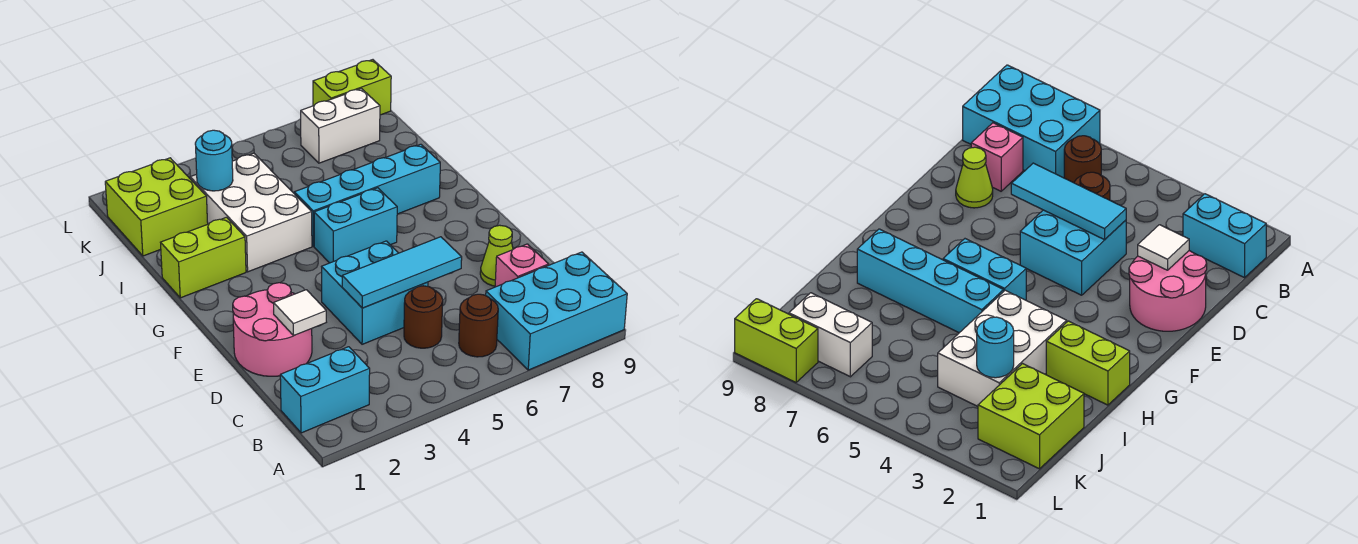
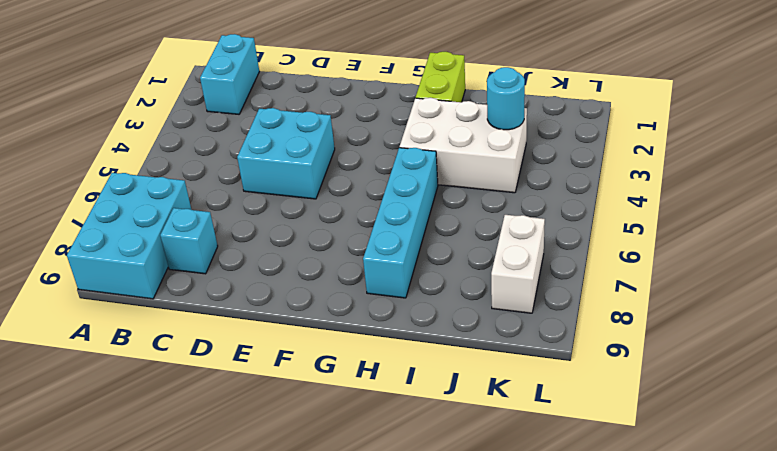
cyan brick C8 level 1 -> pink brick C8 level 1
none -> brown round brick B6 level 1
none -> brown round brick C5 level 1
none -> pink round brick D1:E2 level 1

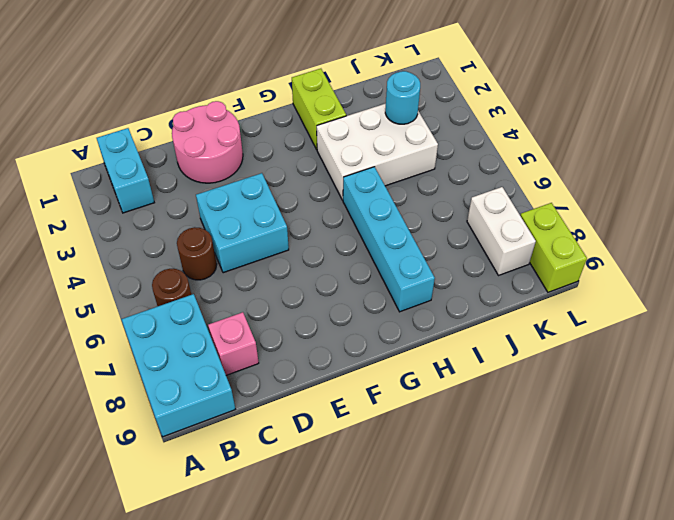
none -> lime cone D8 level 1
none -> cyan brick G5:G6 level 1
none -> lime brick J1:K2 level 1

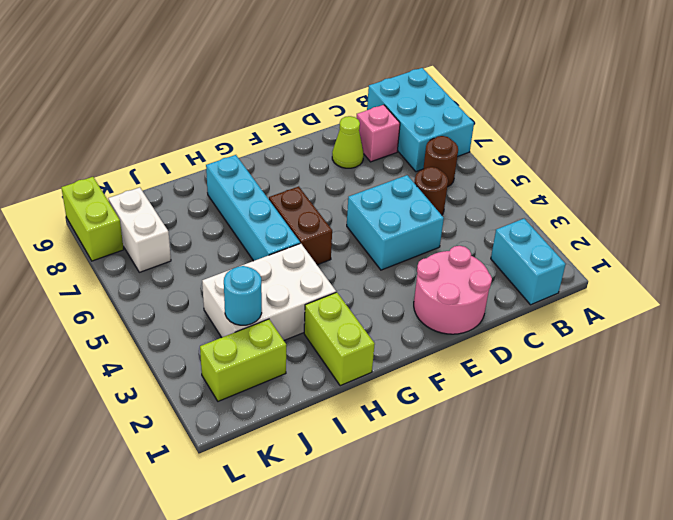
brown brick G5:G6 level 1 -> cyan brick G5:G6 level 1
lime brick J2:K2 level 1 -> lime brick J1:K2 level 1
none -> white tile D2 level 2
none -> cyan tile D4:D6 level 2

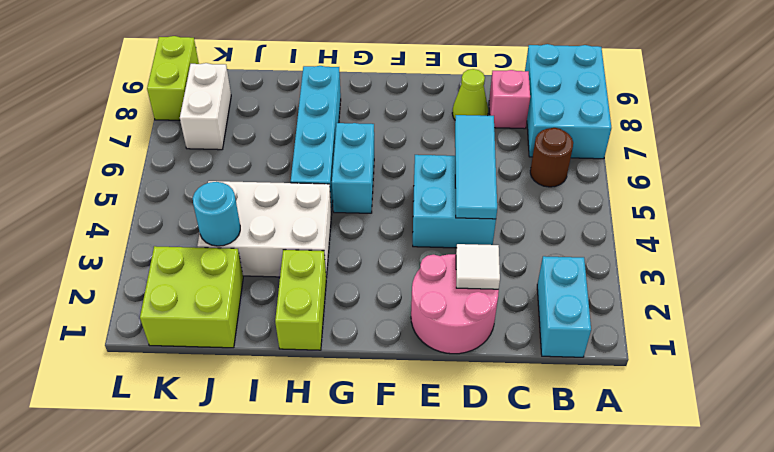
none -> brown round brick C5 level 1

